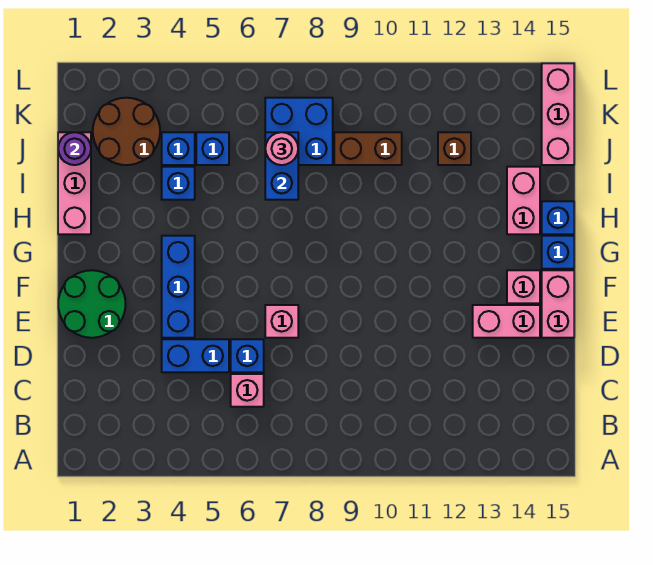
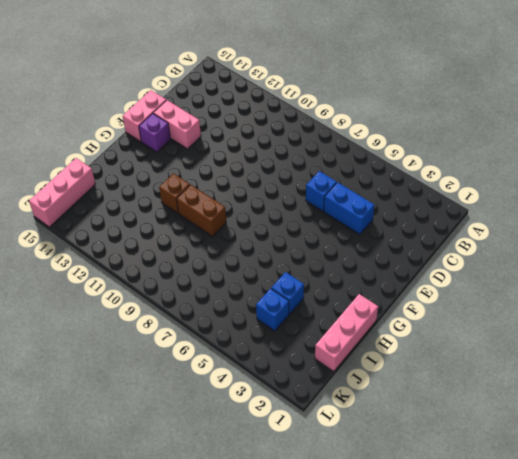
purple brick F14 level 1 -> pink brick F14 level 1
brown brick H9:H10 level 1 -> brown brick J9:J10 level 1
brown brick H11 level 1 -> brown brick J12 level 1
none -> pink brick C6 level 1
none -> green round brick E1:F2 level 1
none -> blue brick E4:G4 level 1

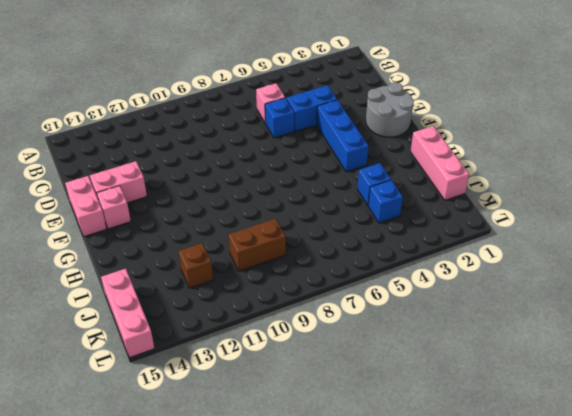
grey round brick E1:F2 level 1 -> green round brick E1:F2 level 1
none -> pink brick E7 level 1
none -> blue brick G15 level 1
none -> pink brick H14:I14 level 1

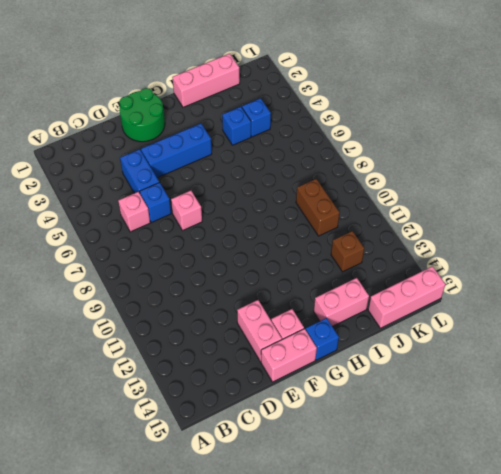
none -> blue brick H15 level 1
none -> brown round brick J2:K3 level 1
none -> blue brick J5 level 1

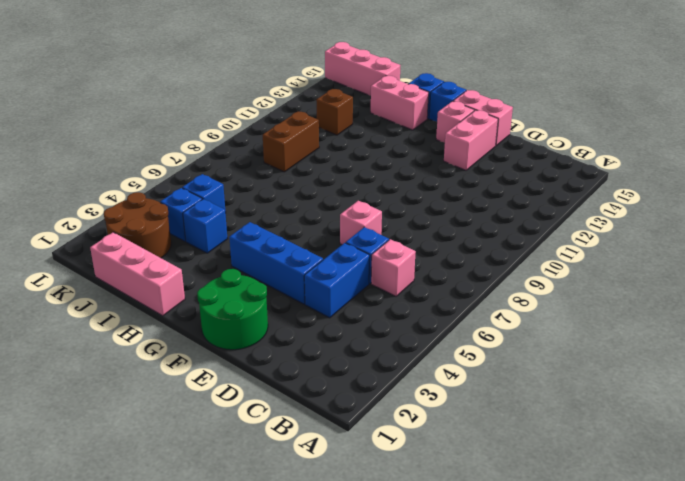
none -> blue brick J7:K8 level 1
none -> blue brick I7:J7 level 2
none -> purple round brick J1 level 2

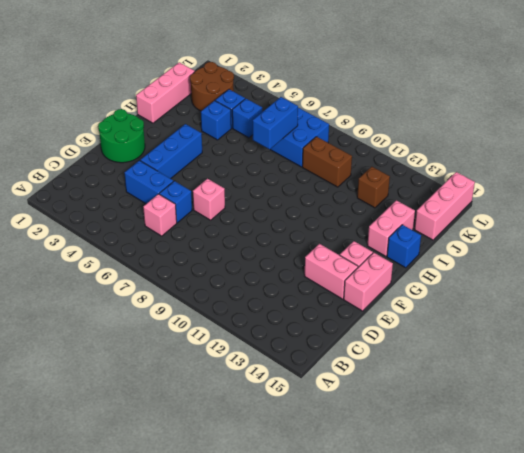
none -> blue brick G15 level 1
none -> purple round brick J1 level 2
none -> pink round brick J7 level 3

